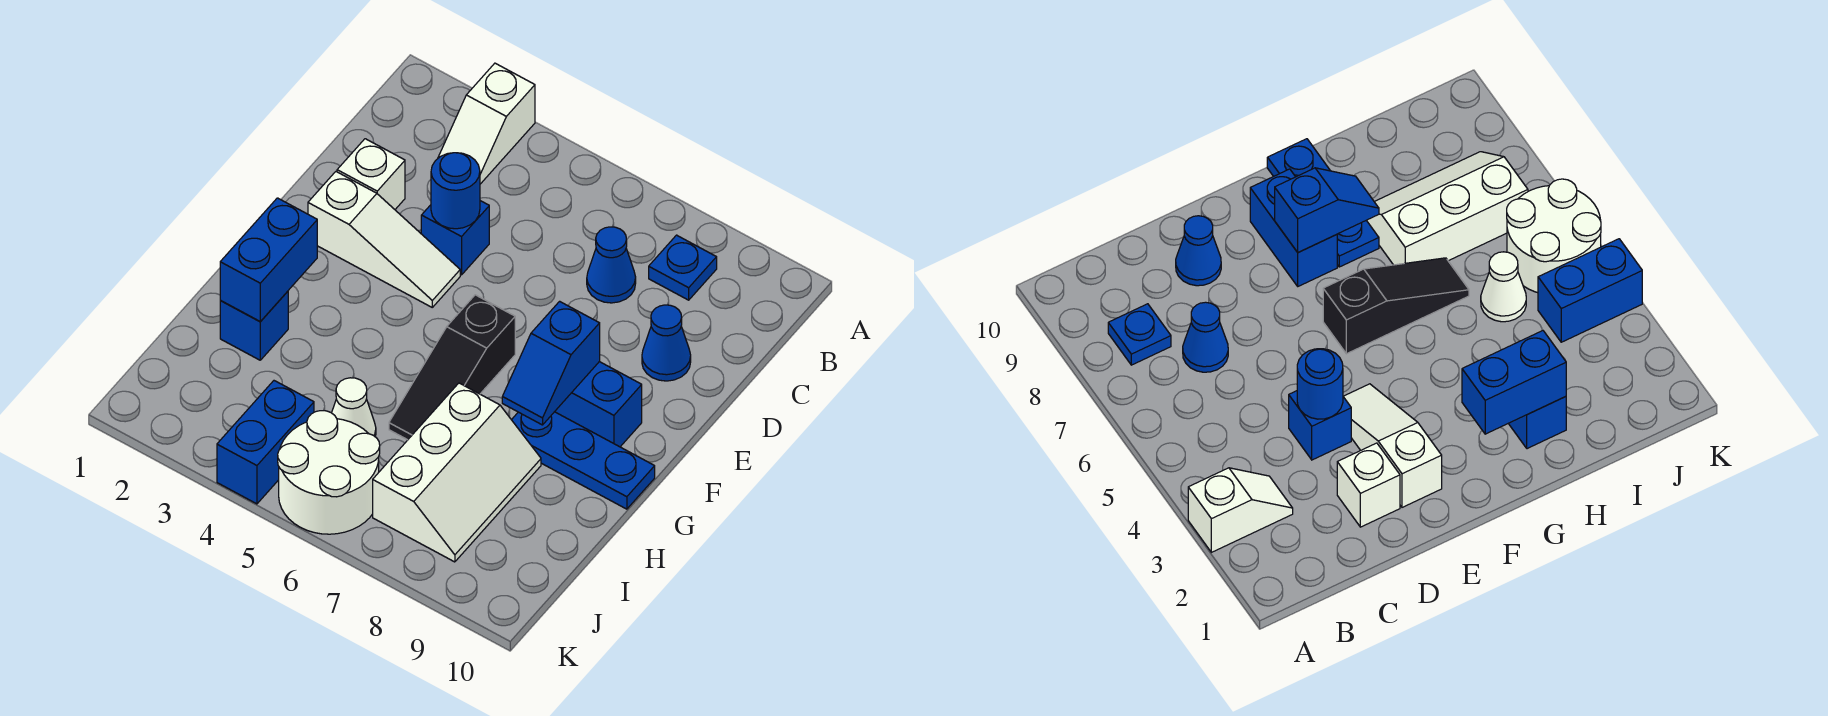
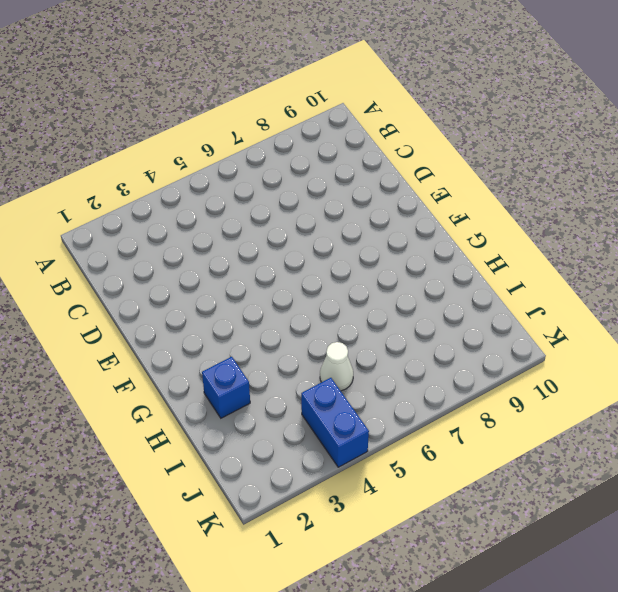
none -> white slope A3:B3 level 1 top A
none -> blue plate B8 level 1
none -> blue cone C7 level 1

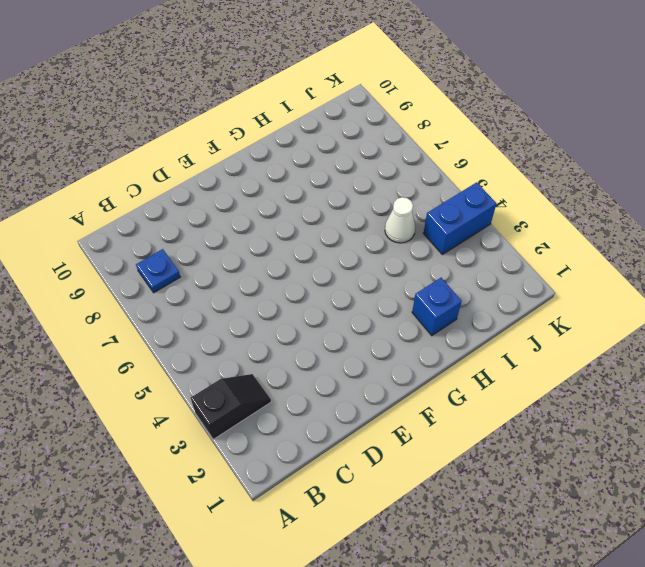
black slope A3:B3 level 1 top A -> white slope A3:B3 level 1 top A
none -> blue cone C7 level 1
none -> white brick D2 level 1
none -> blue brick D4 level 1

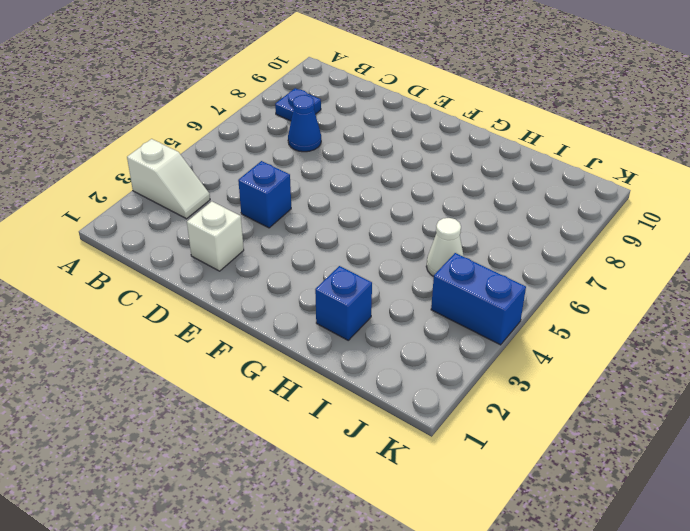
none -> blue cone D9 level 1
none -> white slope E2:E4 level 1 top 2
none -> black slope F6:H6 level 1 top F

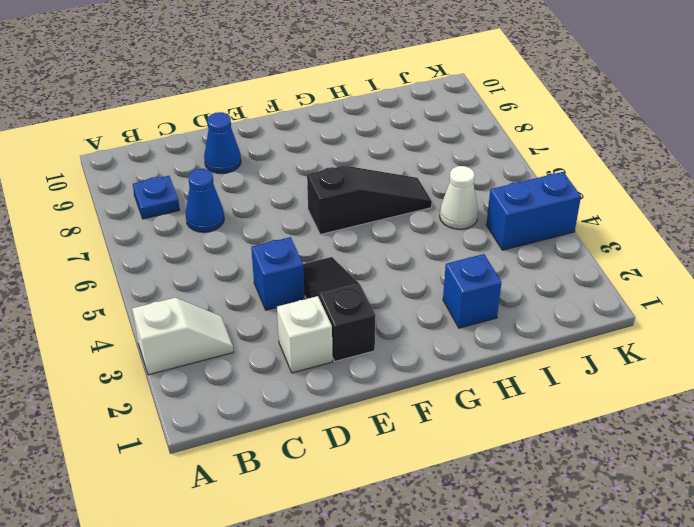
black slope E2:E4 level 1 top 2 -> white slope E2:E4 level 1 top 2
none -> blue brick F8:F9 level 1
none -> blue plate G8:G10 level 1
none -> white slope H7:J8 level 1 top 7

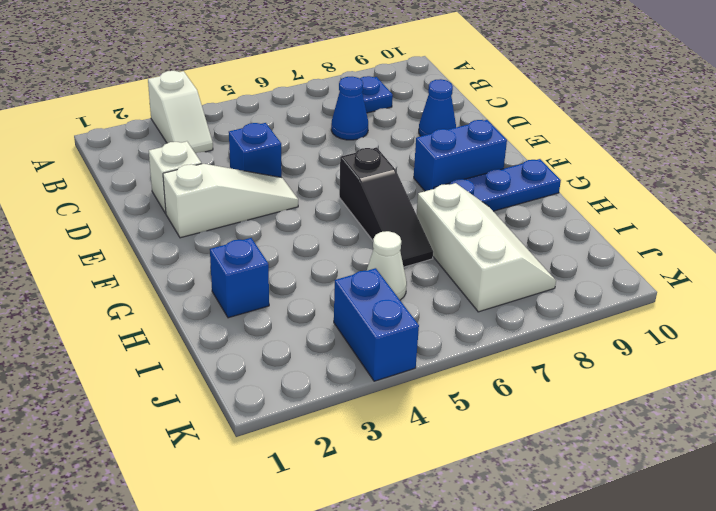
none -> white round brick J5:K6 level 1
none -> blue round brick D4 level 2
none -> blue slope F8:G8 level 2 top F

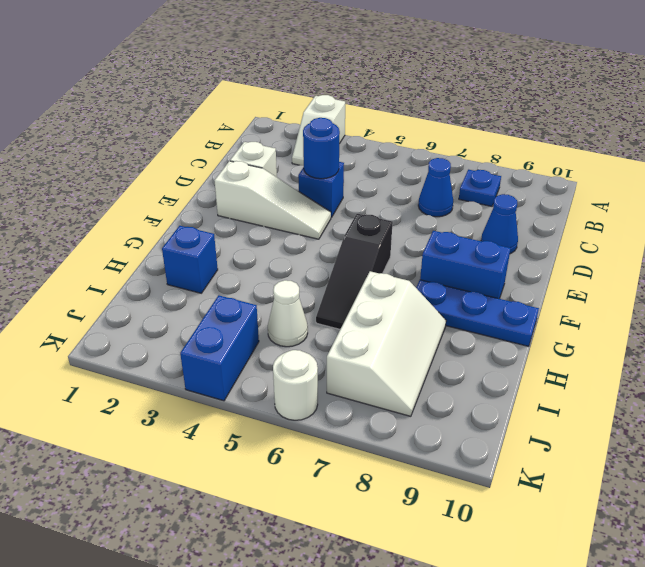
white round brick K6 level 1 -> white round brick J5:K6 level 1
none -> blue slope F8:G8 level 2 top F
none -> blue brick G2:H2 level 2

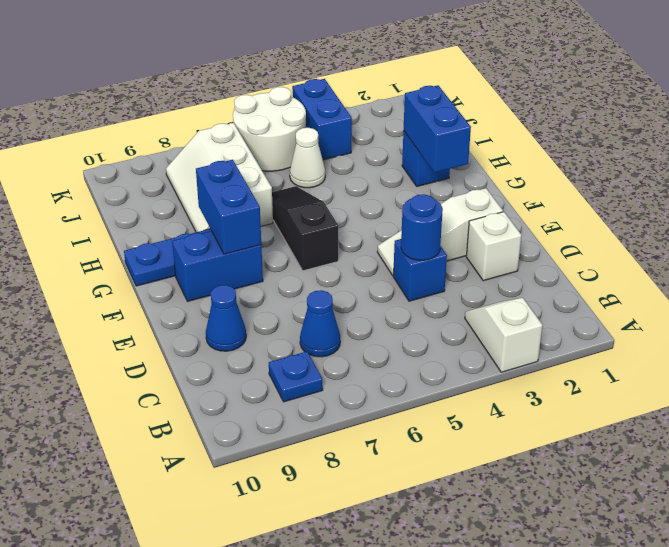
blue brick F8:G8 level 2 -> blue slope F8:G8 level 2 top F

